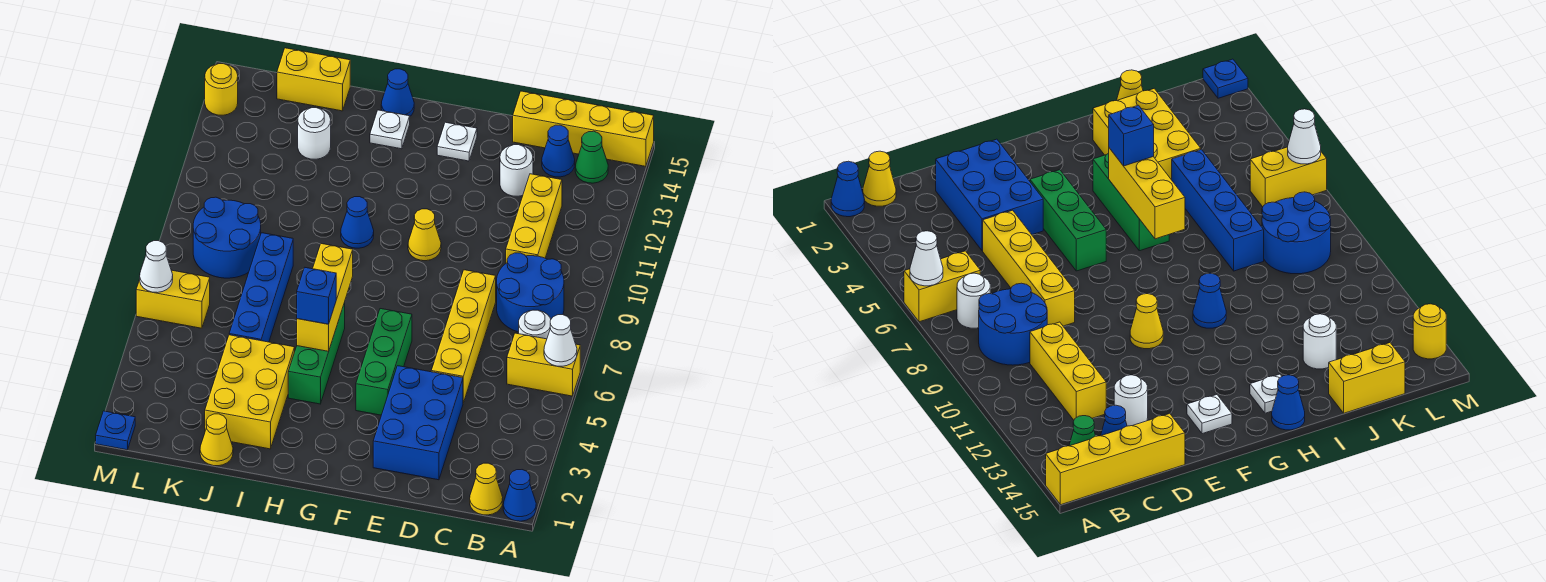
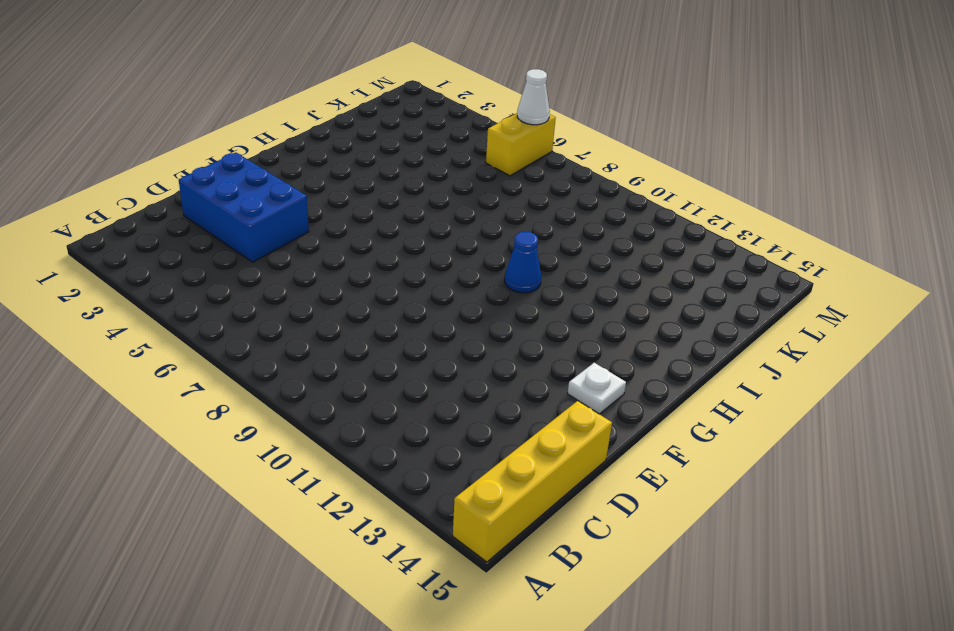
none -> blue cone A1 level 1
none -> yellow brick A6:B6 level 1
none -> yellow cone B1 level 1
none -> white round brick B7 level 1

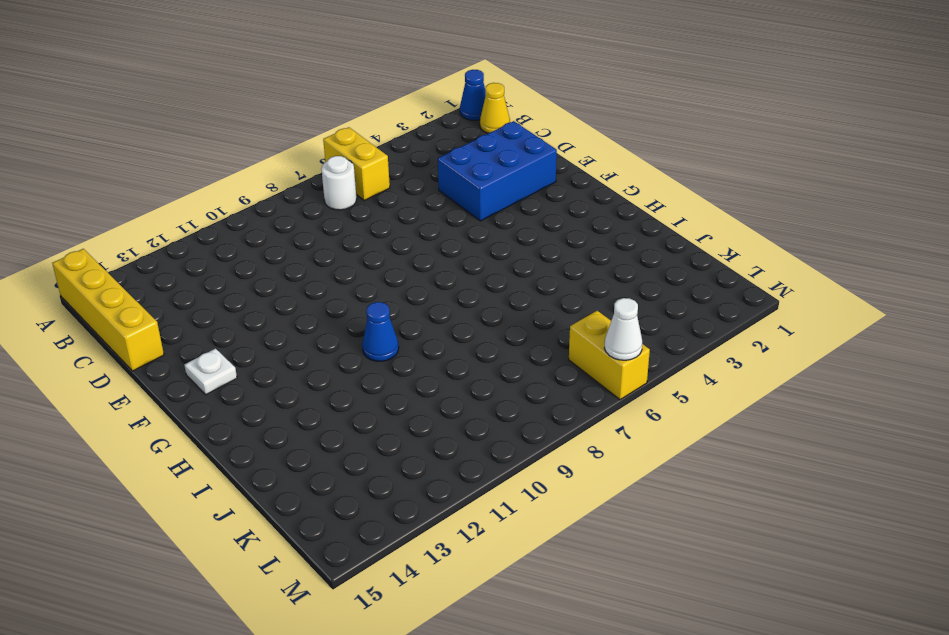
none -> blue round brick B8:C9 level 1
none -> green cone B14 level 1
none -> yellow brick C10:C12 level 1
none -> blue cone C14 level 1

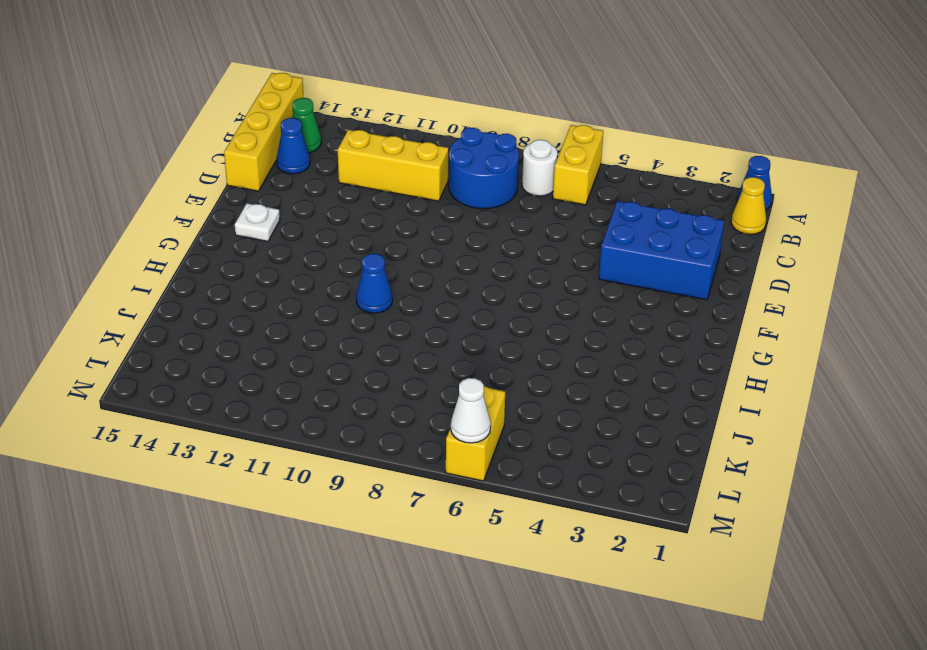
none -> yellow brick D5:D8 level 1
none -> white round brick D13 level 1
none -> green brick F4:F6 level 1
none -> yellow cone F10 level 1

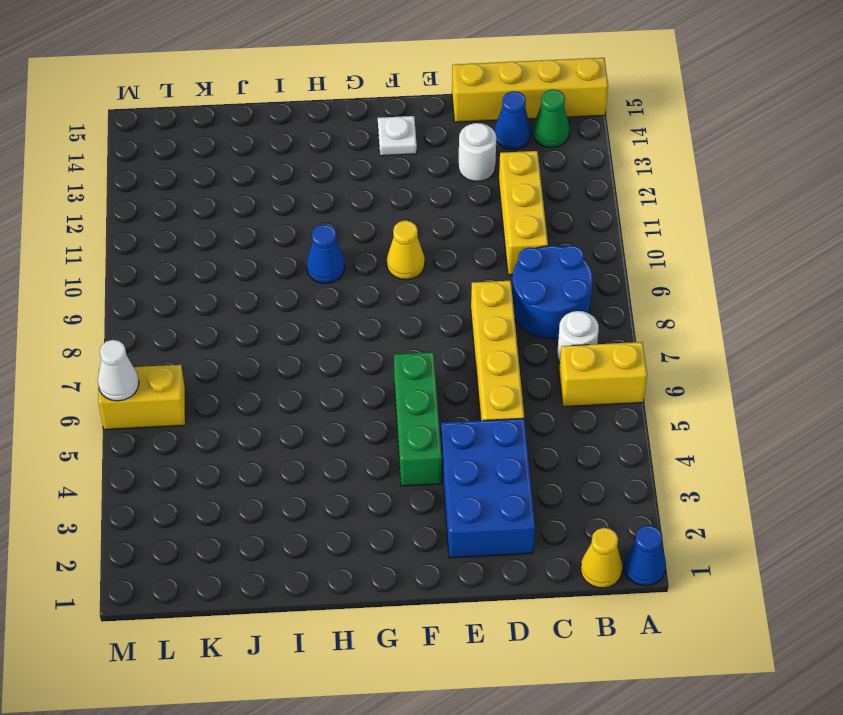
none -> green brick H4:H6 level 1
none -> white plate H14 level 1
none -> blue cone H15 level 1
none -> yellow brick I2:J4 level 1

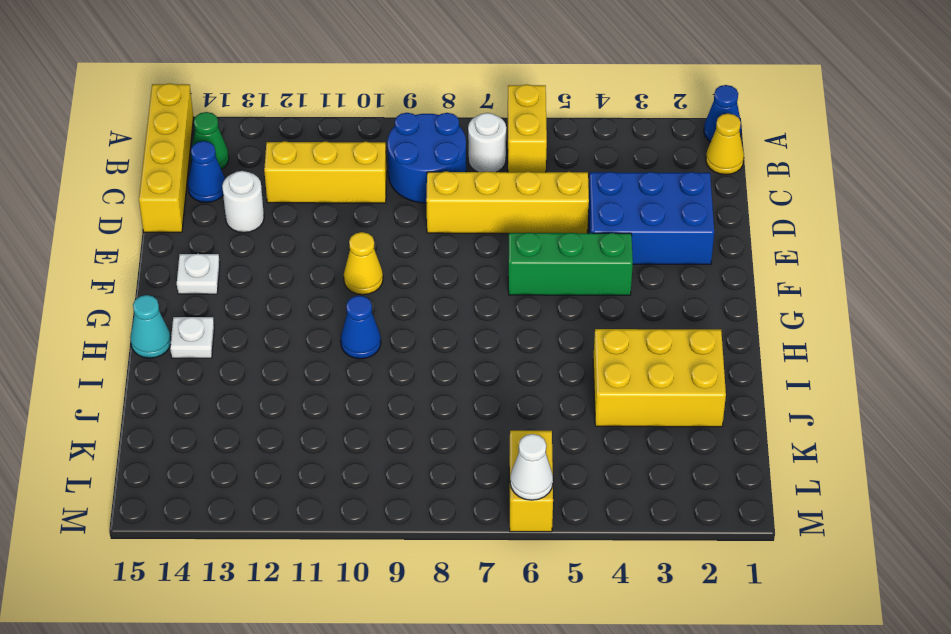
cyan cone H15 level 1 -> blue cone H15 level 1
none -> green brick H4:H6 level 1
none -> yellow cone J1 level 1
none -> blue brick J5:J8 level 1
none -> white round brick J13 level 1

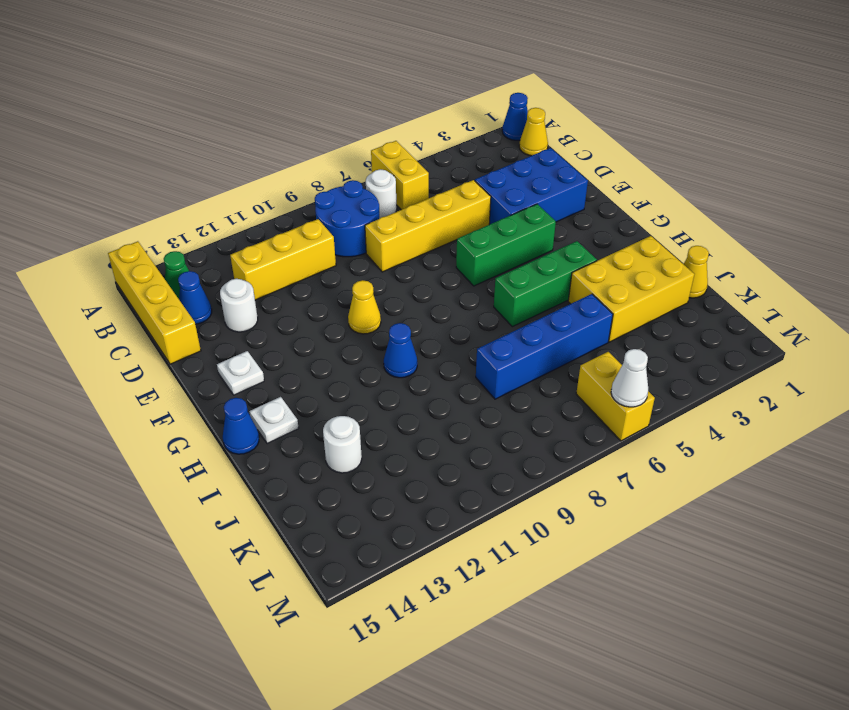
none -> yellow brick J15:K15 level 1
none -> blue round brick K8:L9 level 1
none -> blue plate M1 level 1
none -> yellow round brick M14 level 1

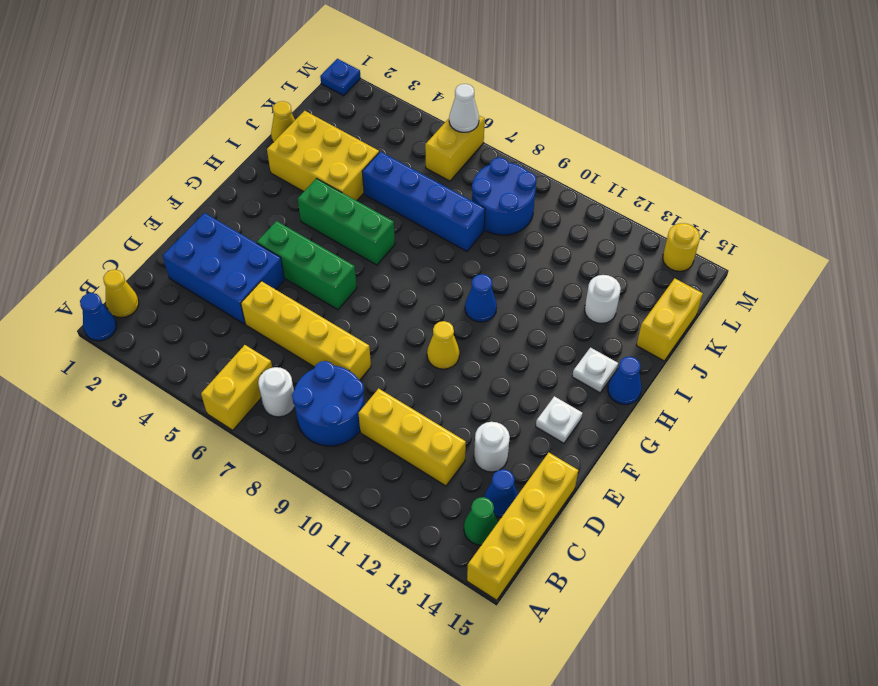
none -> white cone A6 level 2
none -> yellow brick H5:H7 level 2
none -> blue brick H5 level 3

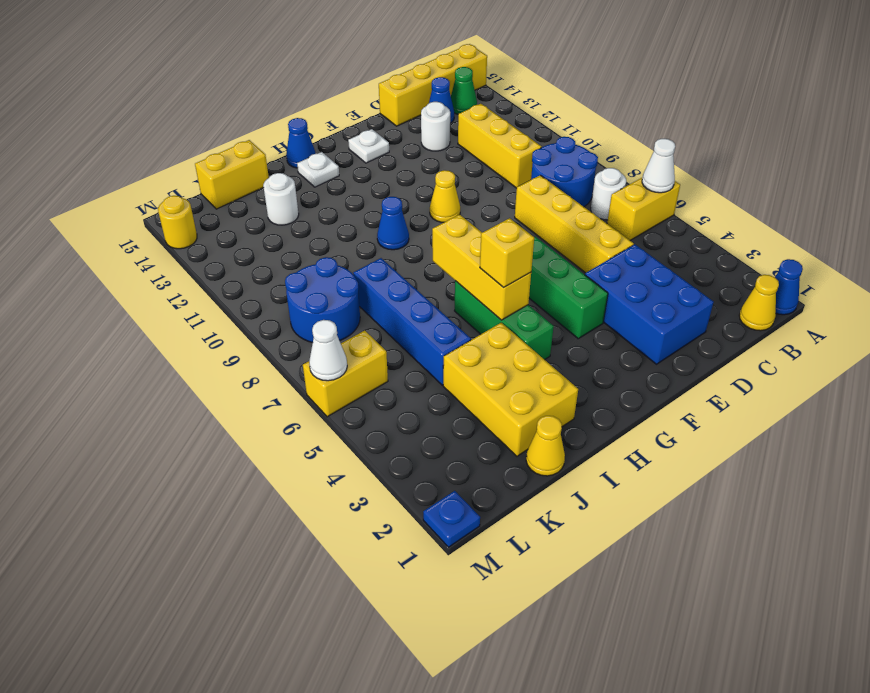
yellow brick H5 level 3 -> blue brick H5 level 3

